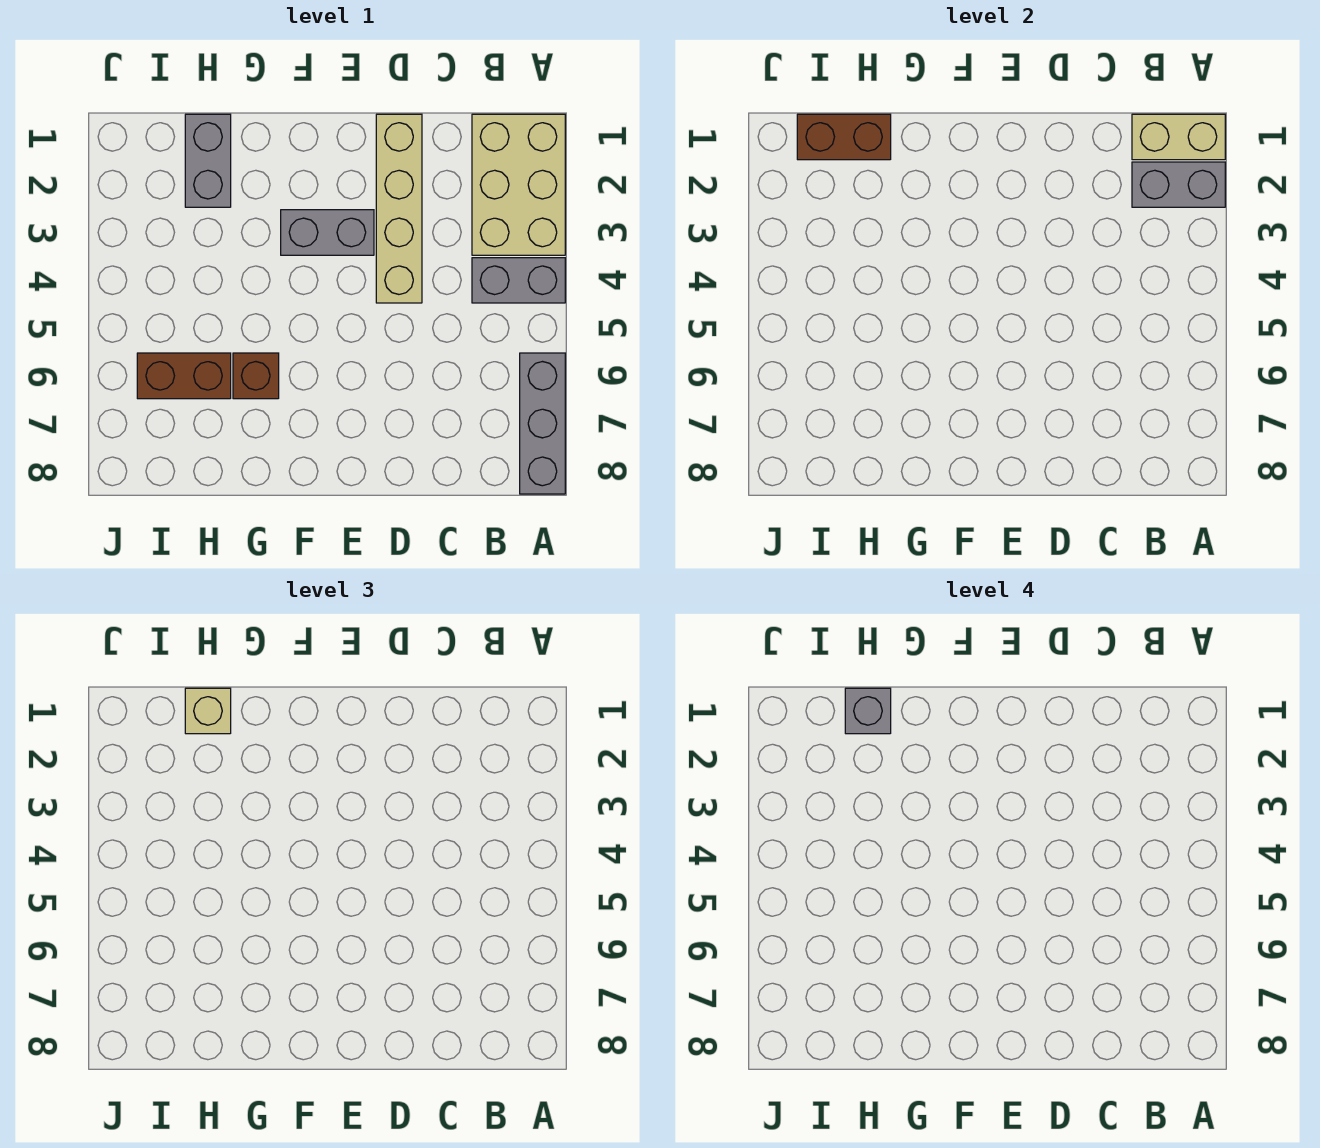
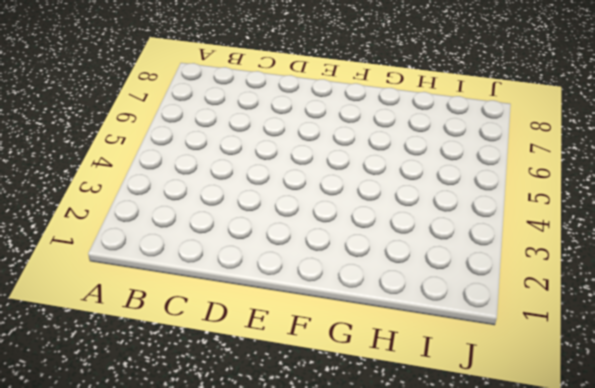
none -> tan brick A1:B3 level 1
none -> grey brick A4:B4 level 1
none -> grey brick A6:A8 level 1

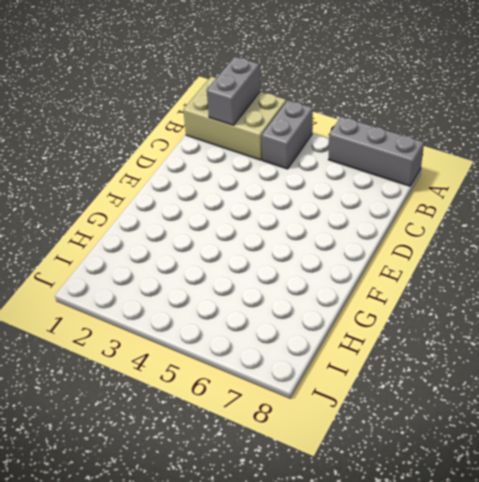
none -> tan brick D1:D4 level 1
none -> grey brick E3:F3 level 1
none -> brown brick G6 level 1

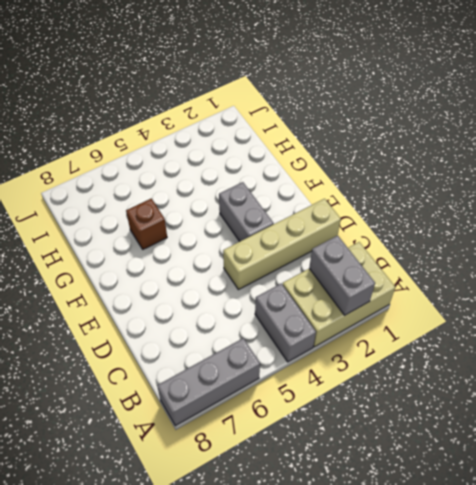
none -> grey brick H1:H2 level 1
none -> brown brick H6:I6 level 1
none -> tan brick A1:B1 level 2

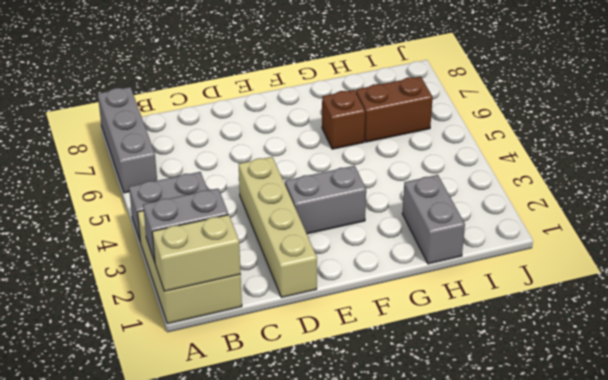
none -> brown brick H1:I1 level 2
none -> tan brick H1 level 3
none -> grey brick H1 level 4

